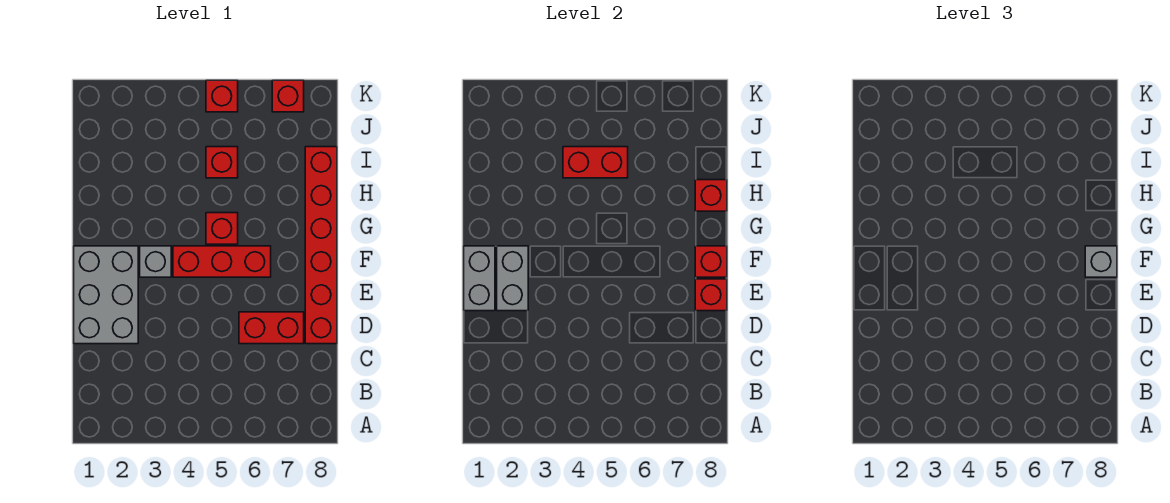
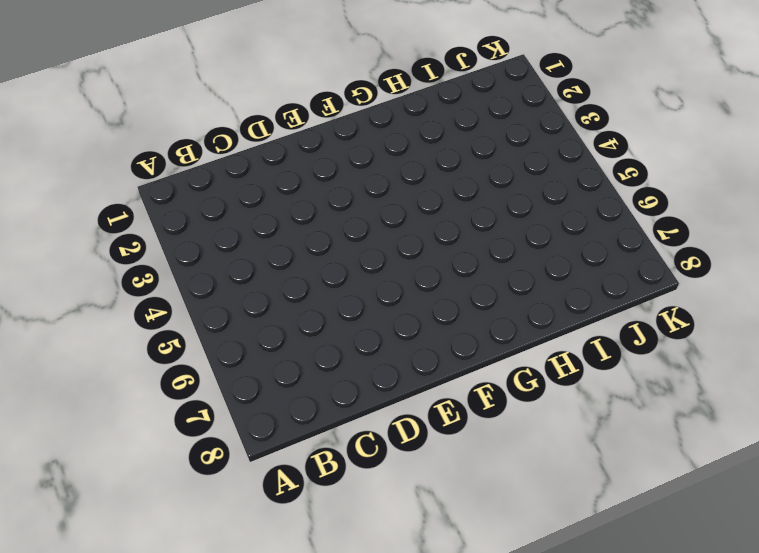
none -> grey brick D1:F2 level 1
none -> red brick D6:D7 level 1
none -> red brick D8:I8 level 1

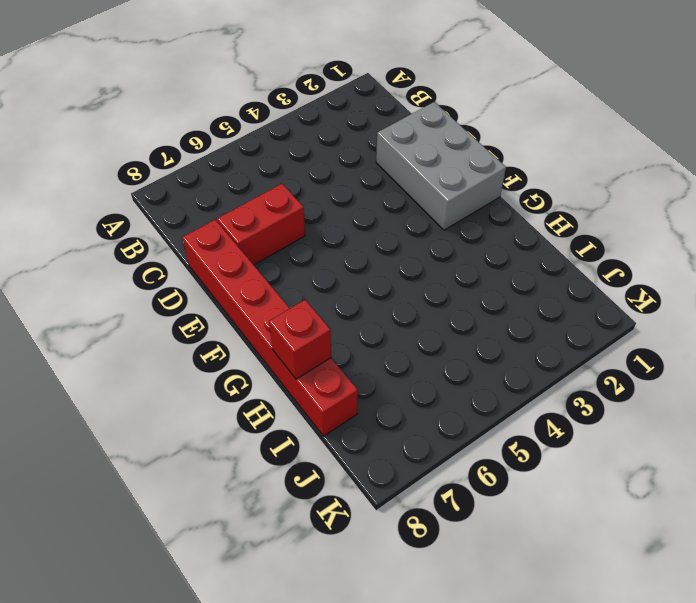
none -> grey brick F3 level 1
none -> red brick F4:F6 level 1
none -> red brick G5 level 1

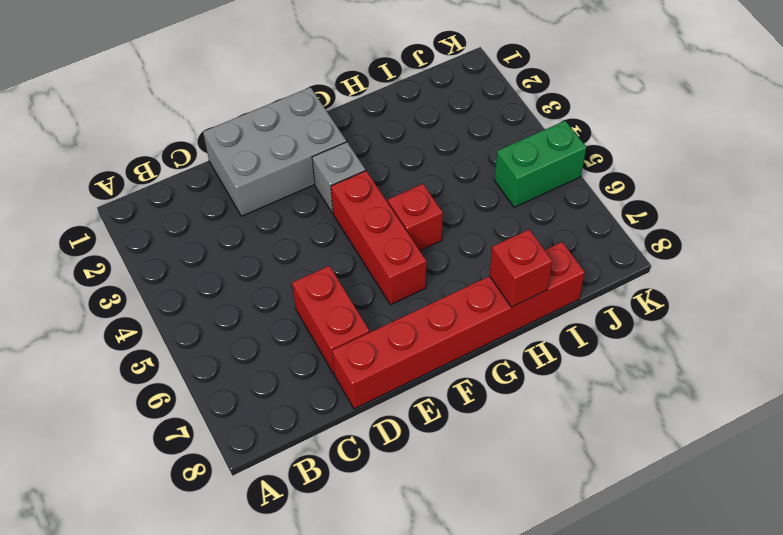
green brick J5:K5 level 1 -> red brick K5 level 1
none -> red brick I5 level 1
none -> red brick K7 level 1
none -> grey brick E1:F1 level 2

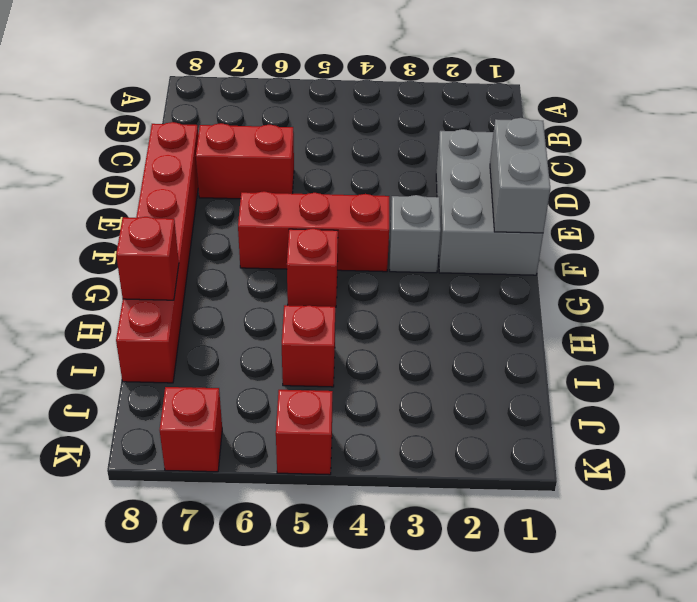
none -> grey brick E2:F2 level 2
none -> red brick E8 level 2
none -> red brick F8 level 2

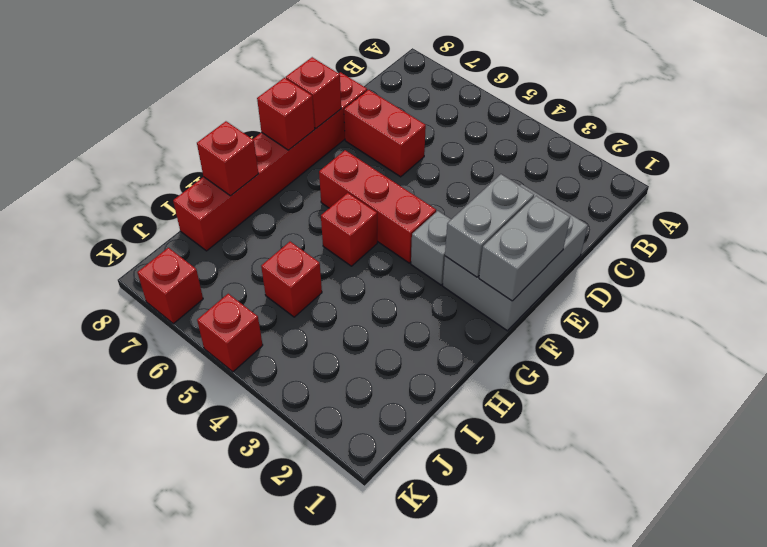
none -> red brick I4:I5 level 2
none -> grey brick F8 level 3

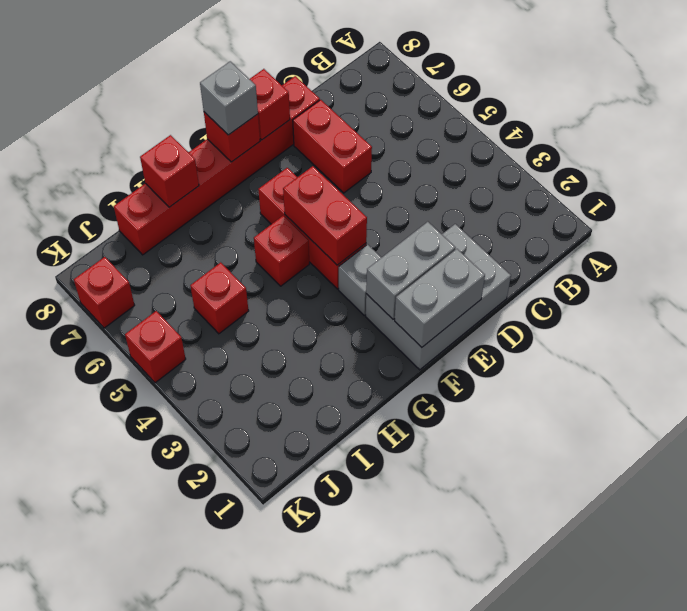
red brick F4:F5 level 2 -> red brick I4:I5 level 2

